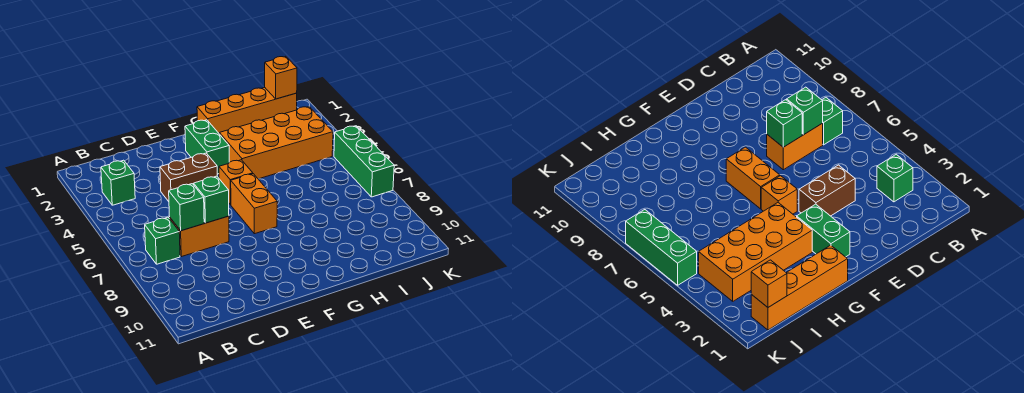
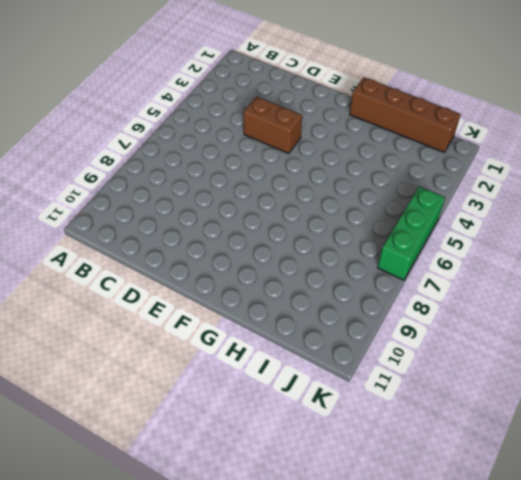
brown brick G1:J1 level 1 -> orange brick G1:J1 level 1
none -> green brick B3 level 1
none -> green brick B7 level 1
none -> orange brick C7:D7 level 1

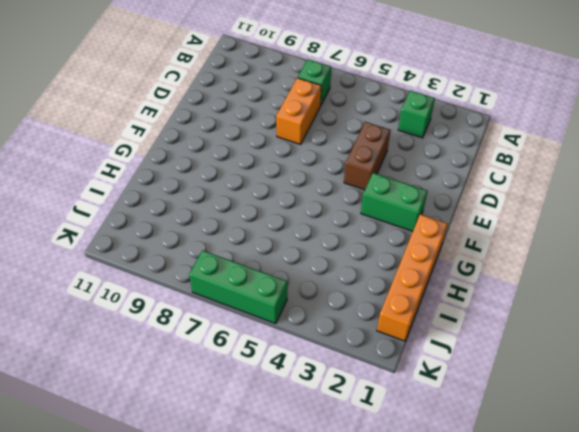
none -> orange brick F5 level 1
none -> orange brick F6:F7 level 1
none -> orange brick G3:J4 level 1

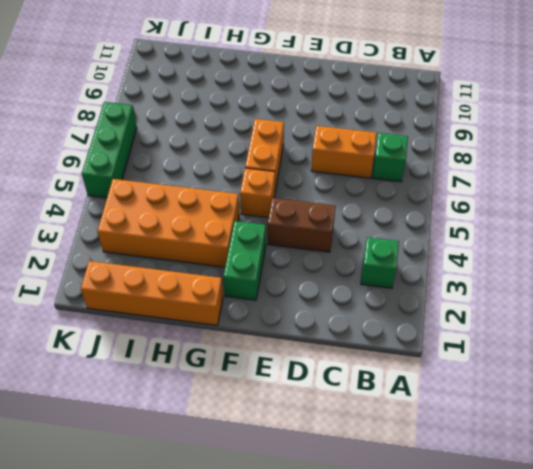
none -> green brick C7 level 2
none -> green brick D7 level 2
none -> orange brick J1 level 2

